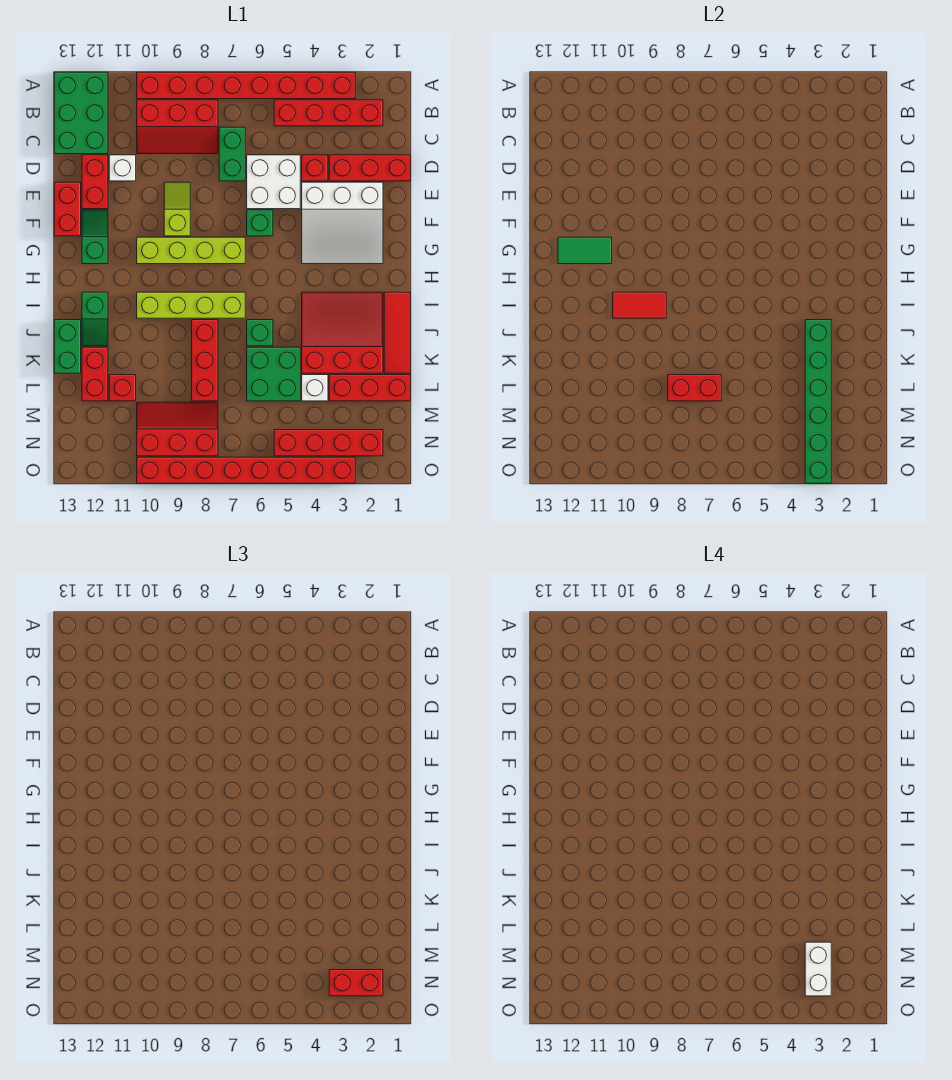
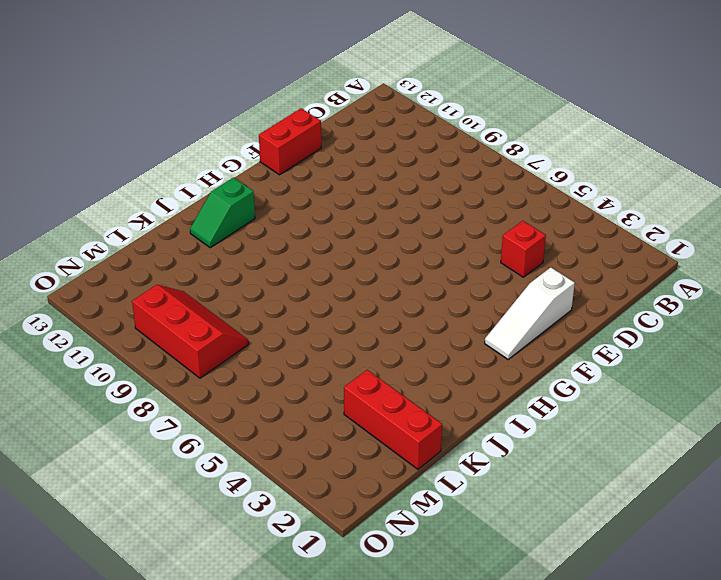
white slope E2:G2 level 1 top E -> white slope E2:G4 level 1 top E
none -> red brick A3:A10 level 1
none -> green brick A12:C13 level 1
none -> red brick B2:B5 level 1
none -> red slope B8:C10 level 1 top B

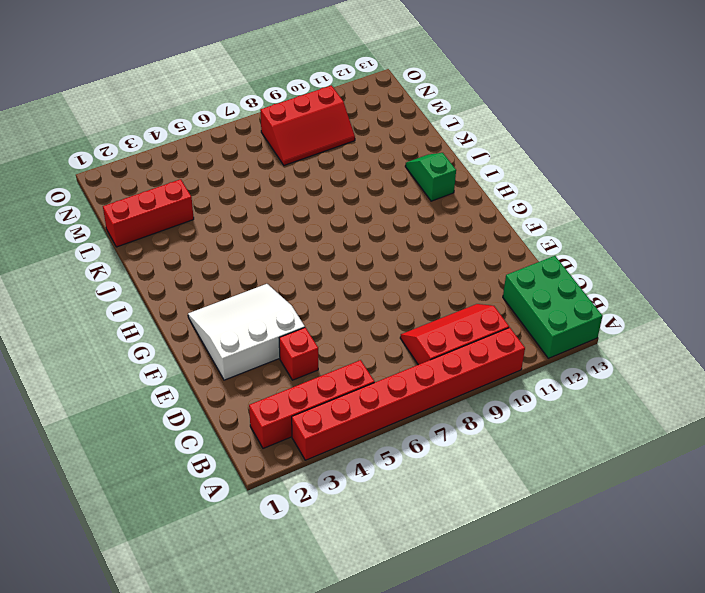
none -> green brick C7:D7 level 1
none -> red brick D1:D3 level 1
none -> white brick D5:E6 level 1
none -> white brick D11 level 1

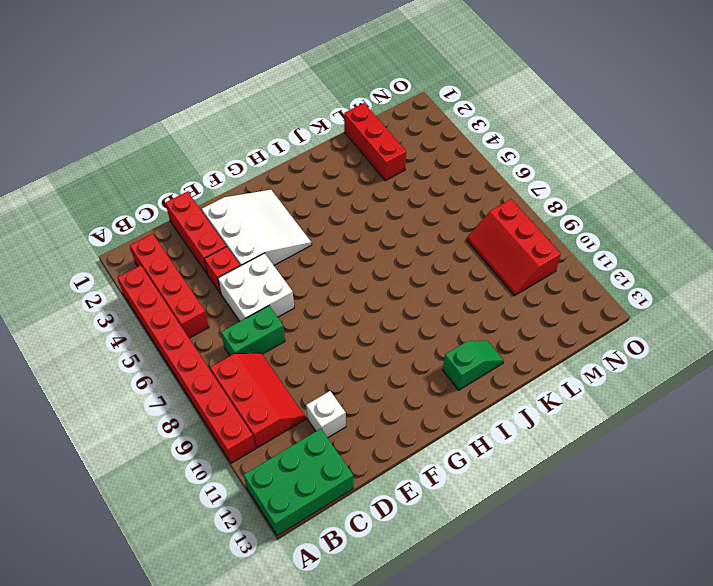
none -> red brick D12:E12 level 1
none -> lime slope E9:F9 level 1 top F
none -> red brick E13:F13 level 1
none -> green brick F6 level 1

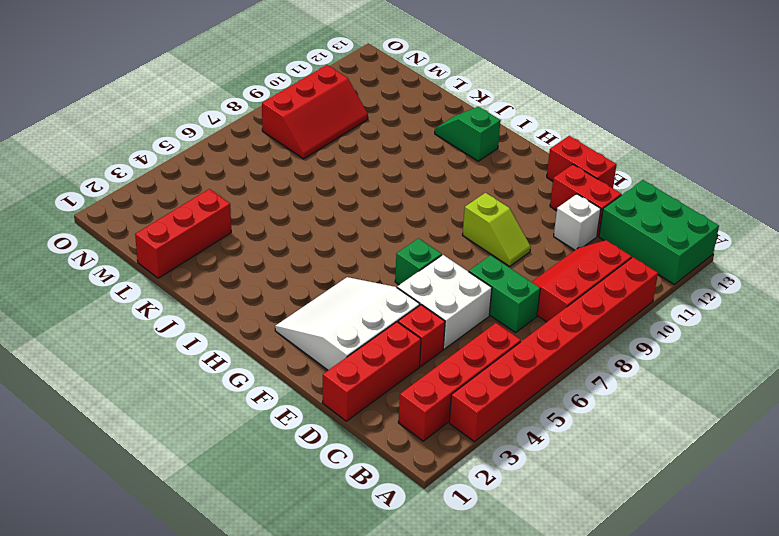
none -> green slope F12:G12 level 1 top G
none -> lime brick G7:G10 level 1
none -> red tile I1:K1 level 1
none -> red slope I2:K4 level 1 top K

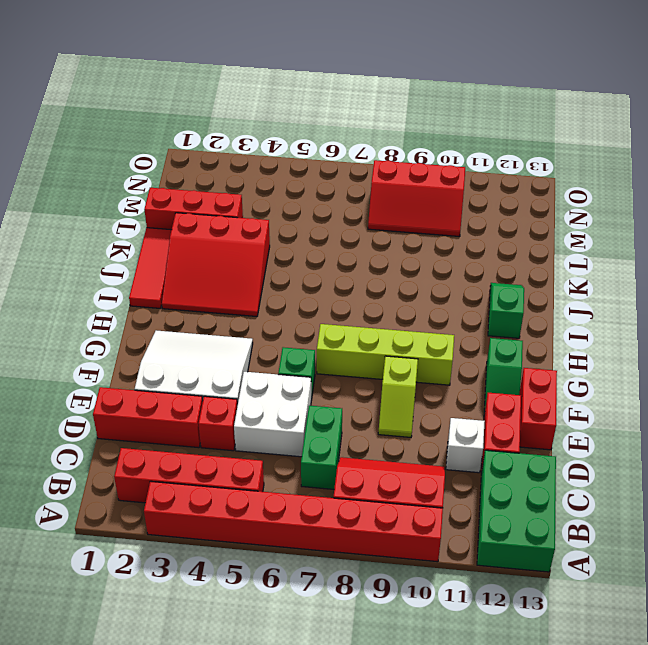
none -> lime brick I7:I10 level 1
none -> green brick J6 level 1
none -> red brick J8:L8 level 1
none -> green brick J13:K13 level 1

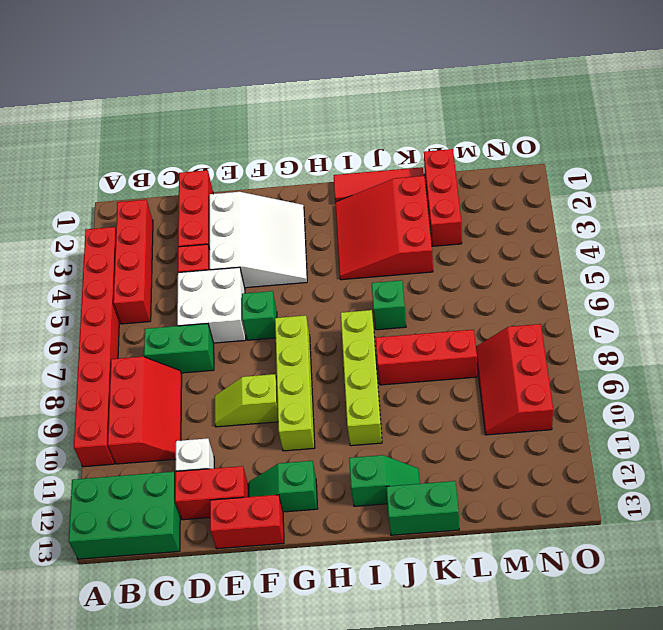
none -> green brick K5:L6 level 1
none -> red brick K12:L12 level 1
none -> white brick L4 level 1
none -> red brick L11 level 1

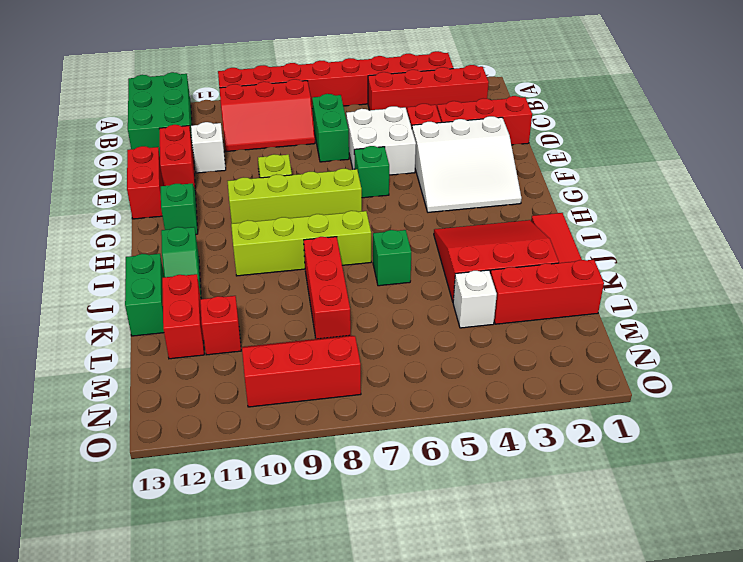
none -> green brick K5:L6 level 1
none -> red brick N2:N5 level 1
none -> red brick O3:O10 level 1
none -> green tile G11:G12 level 2

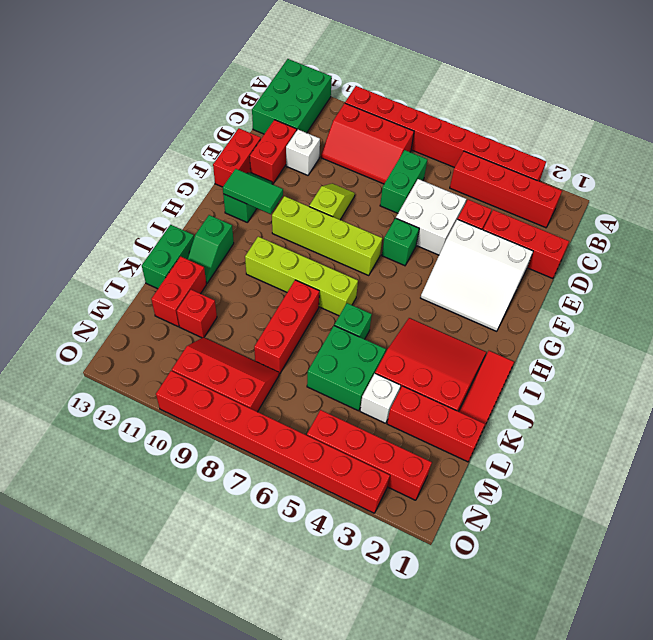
none -> red tile I9:I10 level 2
none -> green brick J3:O3 level 2
none -> red brick L7:L8 level 2
none -> red brick N2:N3 level 3

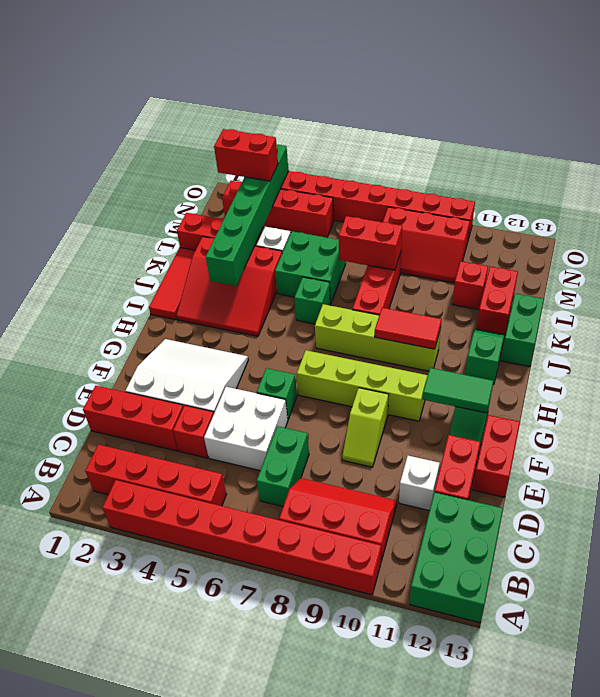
none -> white brick M3:N3 level 4

